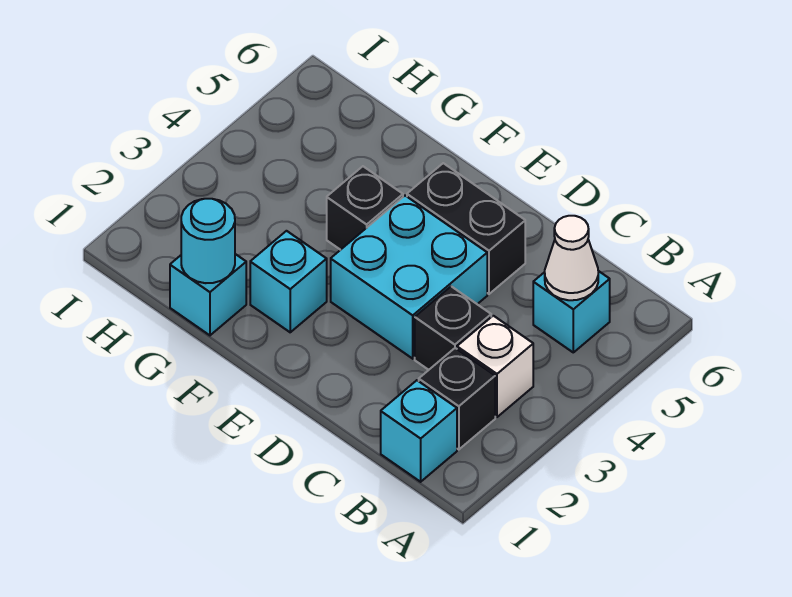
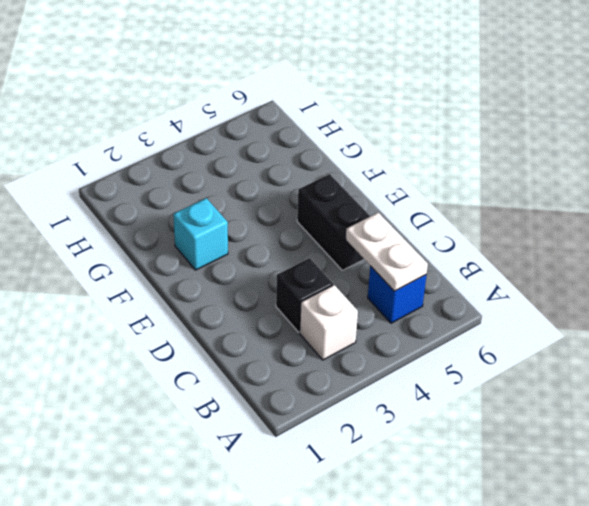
blue brick B5 level 1 -> cyan brick B5 level 1
white plate B5:C5 level 2 -> white cone B5 level 2
none -> cyan brick B1 level 1
none -> black brick B2 level 1
none -> cyan brick D3:E4 level 1

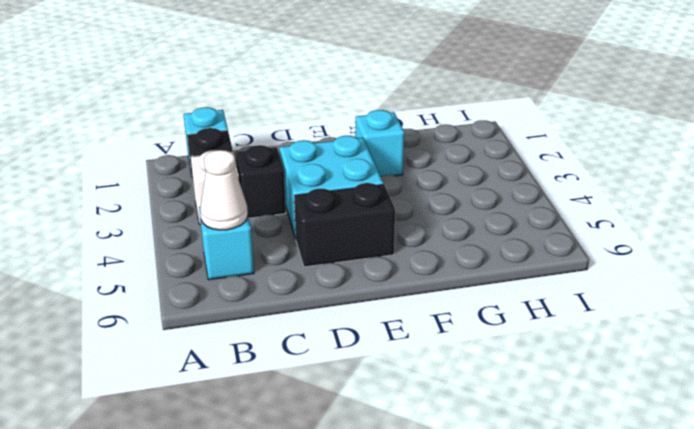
none -> black brick F4 level 1
none -> cyan brick G1 level 1
none -> cyan round brick G1 level 2

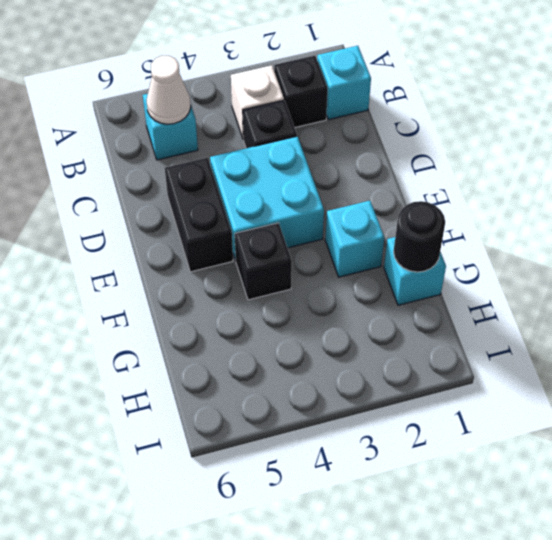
black round brick G1 level 2 -> cyan round brick G1 level 2

